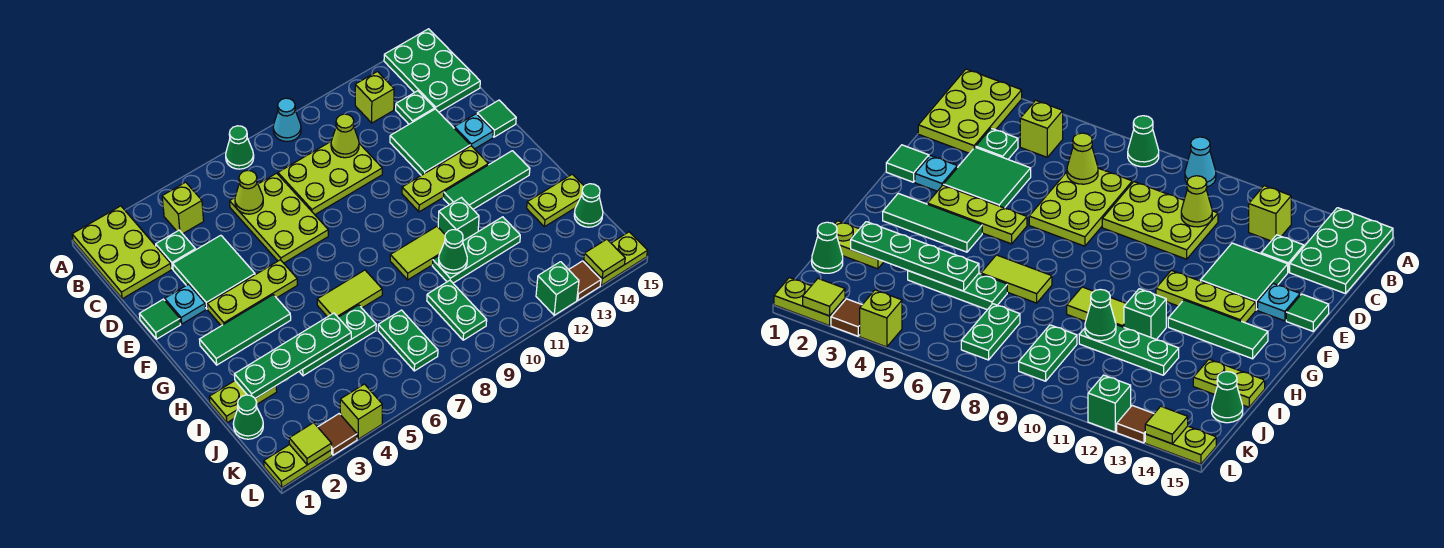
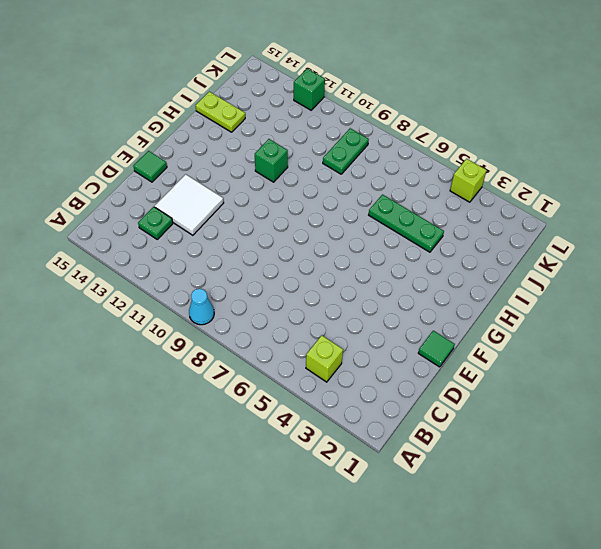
white tile D12:E13 level 1 -> green tile D12:E13 level 1
none -> lime plate A1:C2 level 1
none -> green cone A7 level 1
none -> green plate A14:C15 level 1
none -> lime brick B12 level 1

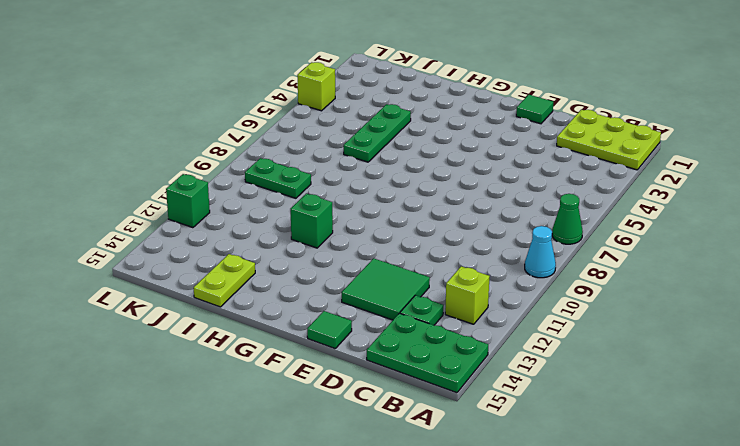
none -> lime brick B4 level 1
none -> green plate C3 level 1
none -> lime plate C6:E7 level 1
none -> lime plate C8:D10 level 1

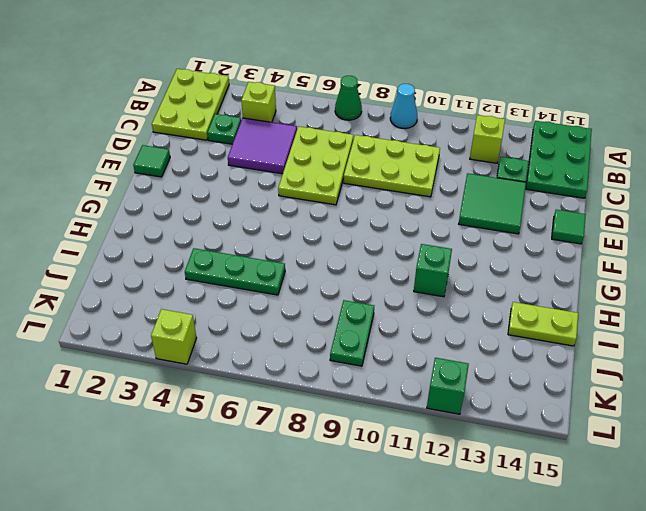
purple tile C4:D5 level 1 -> green tile D3:E4 level 1
none -> cyan plate E2 level 1
none -> cyan plate E14 level 1
none -> lime plate F3:F5 level 1
none -> lime plate F11:F13 level 1

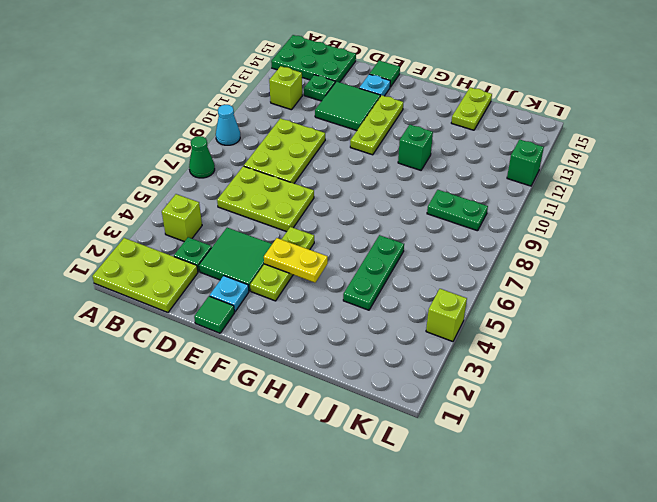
yellow plate F4:G4 level 2 -> none
none -> green tile G2:G4 level 1
none -> green tile G12:G14 level 1
none -> lime tile H6:H7 level 1
none -> lime tile H9:H10 level 1

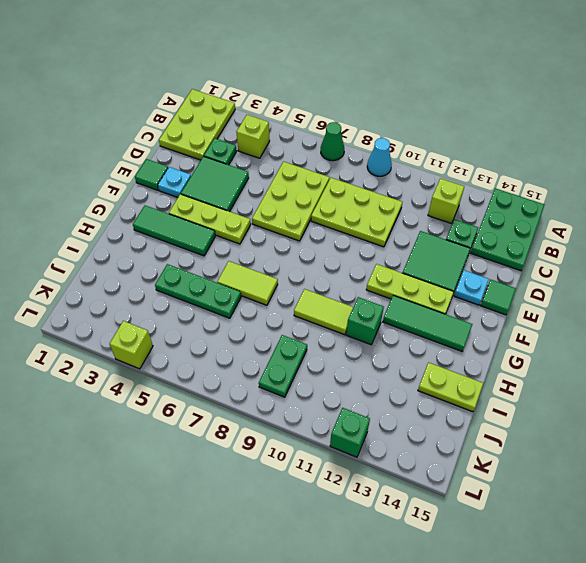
none -> lime plate I1:I2 level 1
none -> green plate I10:I12 level 1
none -> green cone J1 level 1
none -> green plate J7:K7 level 1

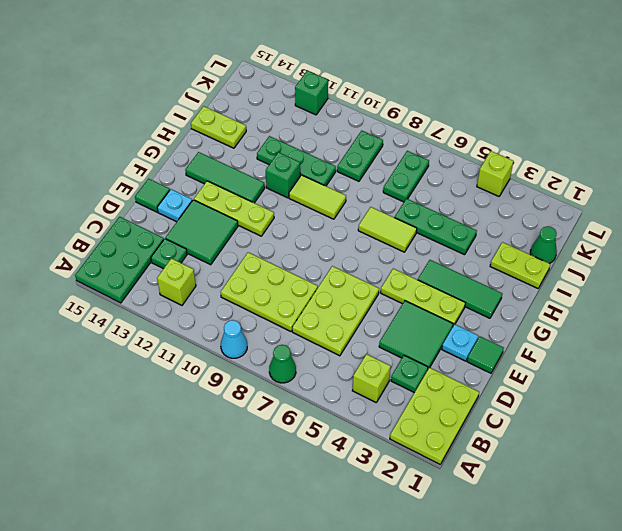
none -> green cone J15 level 1
none -> lime plate L1:L2 level 1
none -> brown tile L3 level 1
none -> brown tile L13 level 1

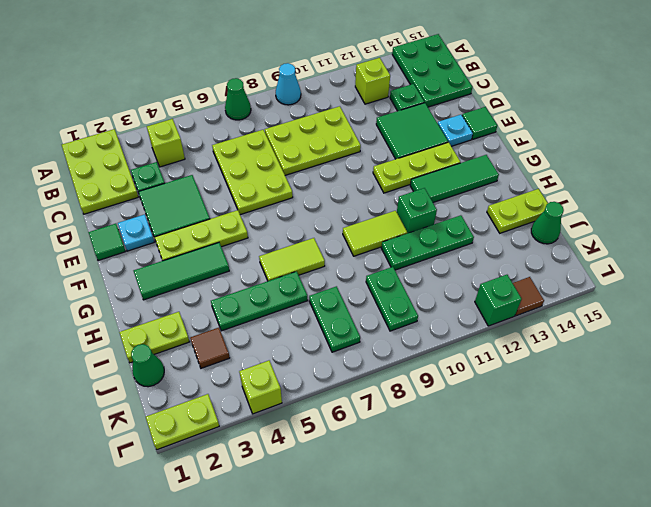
brown tile J3 level 1 -> brown tile L3 level 1
none -> lime plate L14:L15 level 1
none -> lime cone C6 level 2
none -> lime cone C10 level 2
none -> green plate I2:I5 level 2

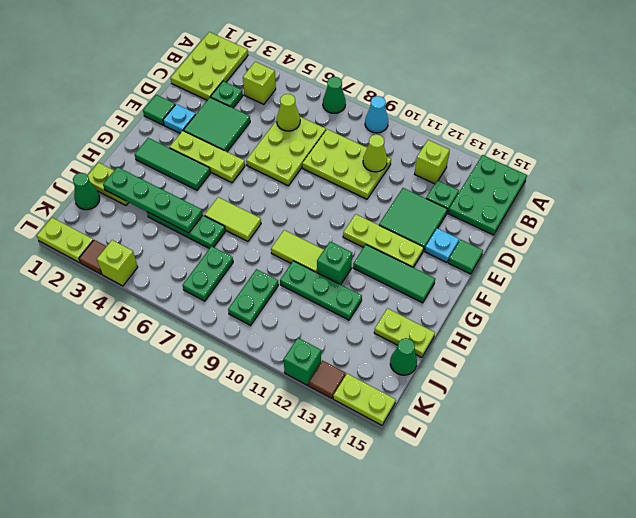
none -> green cone I10 level 2
none -> lime tile L2 level 2
none -> lime tile L14 level 2

